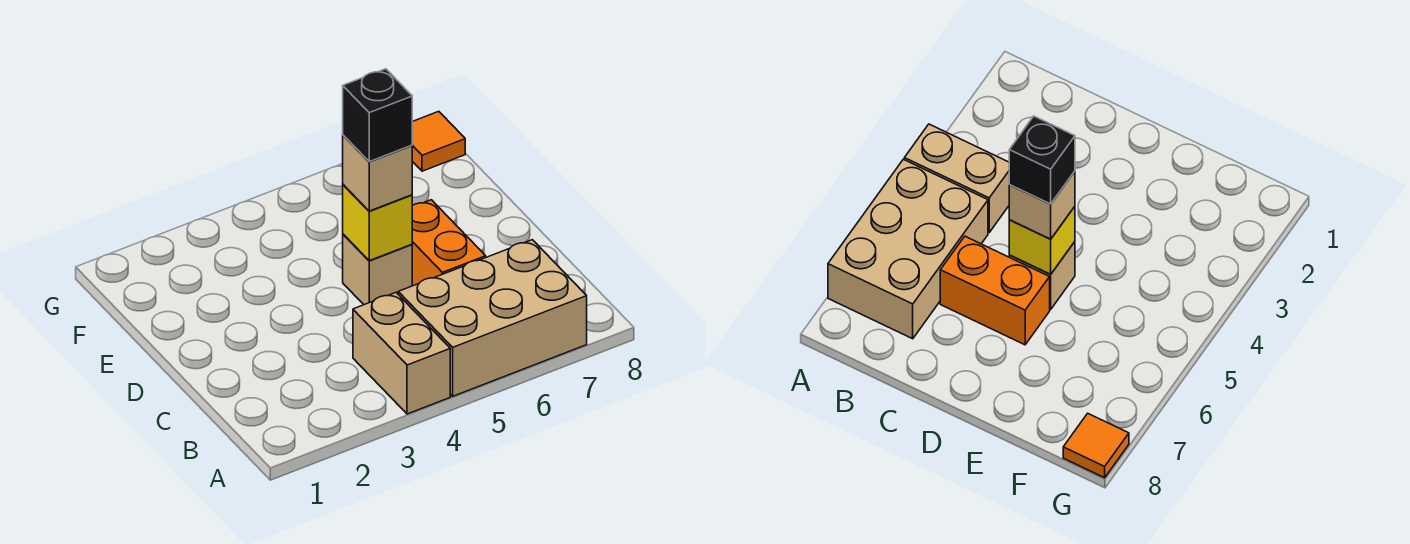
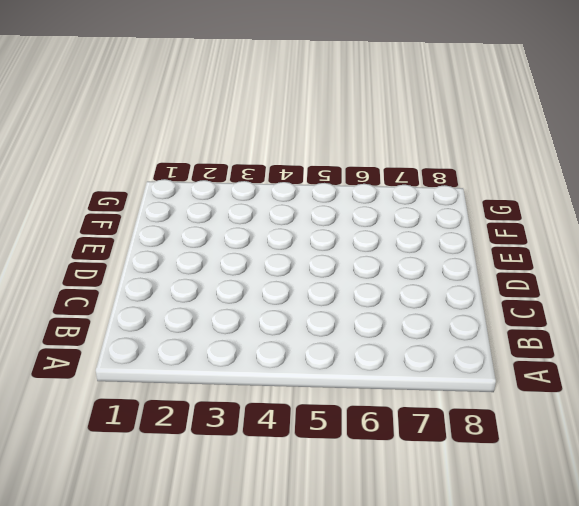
none -> tan brick A4:B4 level 1
none -> tan brick A5:B7 level 1

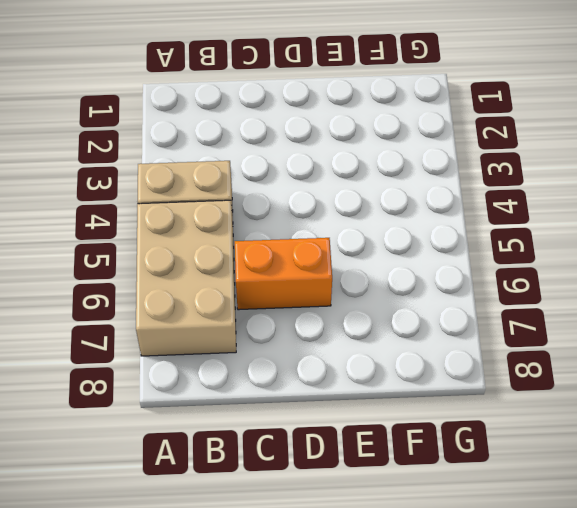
none -> tan brick D5 level 1
none -> orange tile G8 level 1

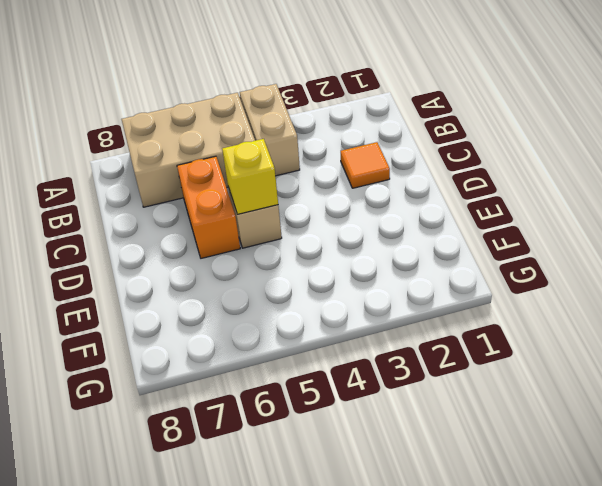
orange tile C2 level 1 -> orange tile G8 level 1
none -> tan brick D5 level 3
none -> black brick D5 level 4

